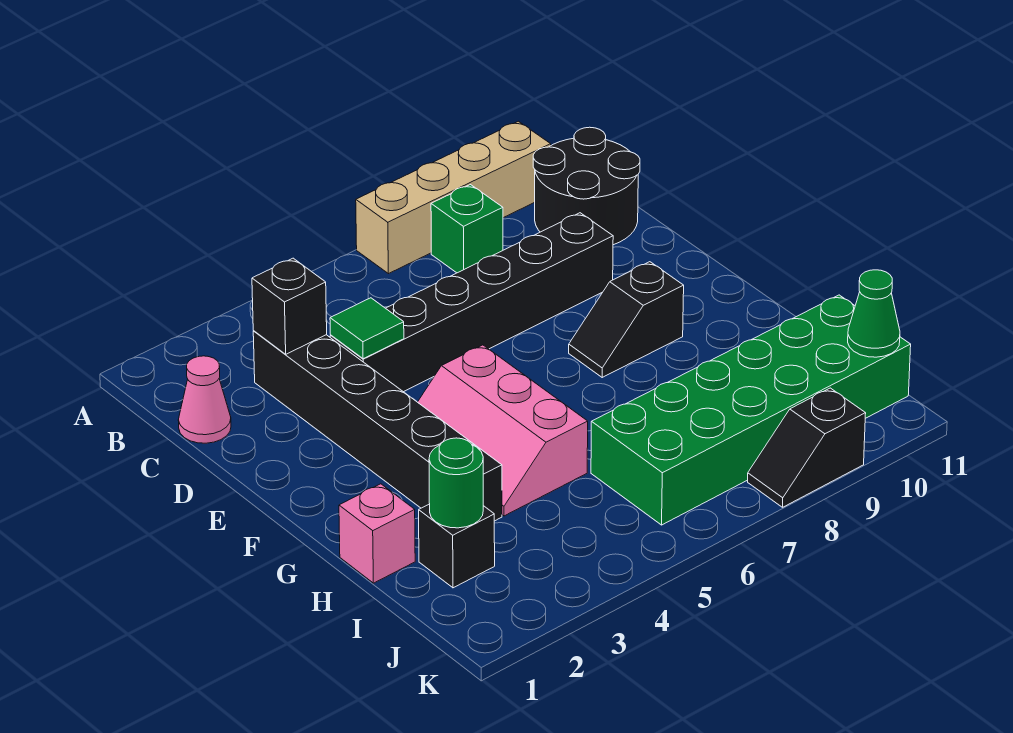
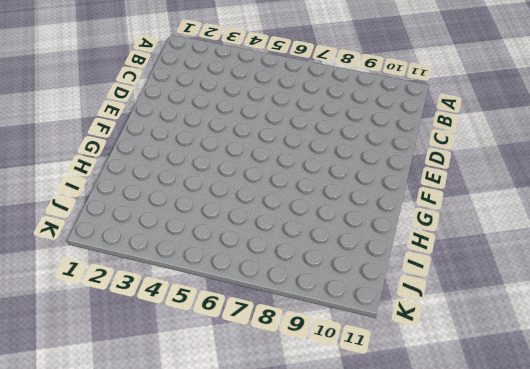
none -> tan brick A7:A10 level 1
none -> green brick B8 level 1
none -> black round brick B10:C11 level 1

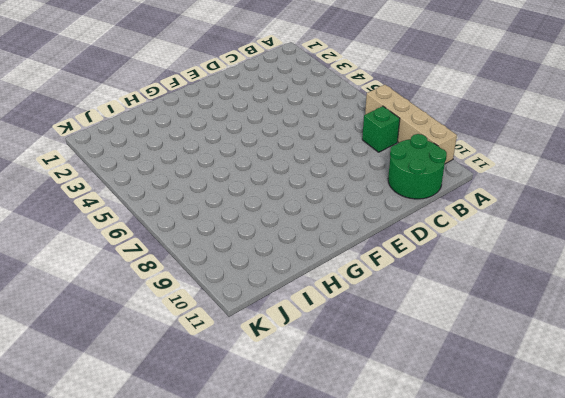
green round brick B10:C11 level 1 -> black round brick B10:C11 level 1
none -> pink cone C1 level 1
none -> black brick C3:H3 level 1
none -> black brick D4:D9 level 1

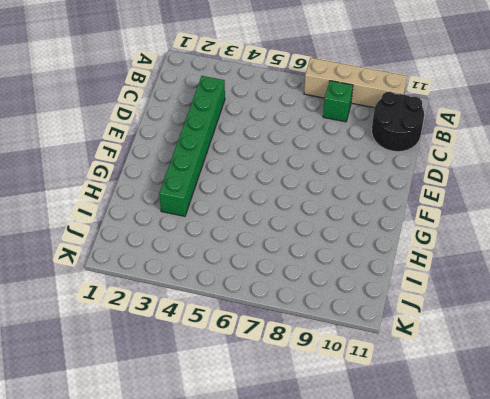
green brick C3:H3 level 1 -> black brick C3:H3 level 1
none -> pink cone C1 level 1
none -> black brick D4:D9 level 1
none -> pink slope F4:H5 level 1 top 5

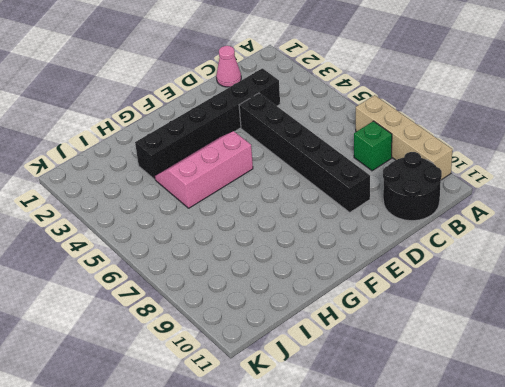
none -> black slope F8:F9 level 1 top 9
none -> pink brick H1 level 1
none -> black brick I2 level 1

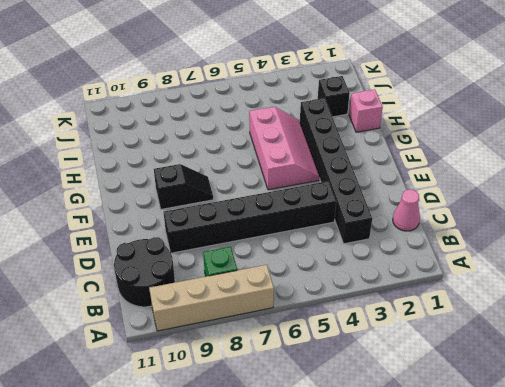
none -> green brick I6:J11 level 1
none -> black slope K8:K9 level 1 top 9
none -> black brick C3 level 2

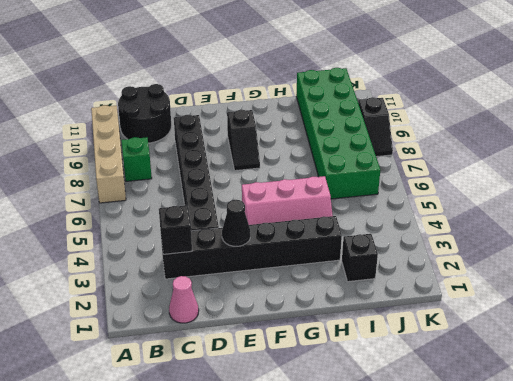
black cone E3 level 2 -> none
none -> pink brick H1 level 1
none -> green tile D4 level 2
none -> green round brick I2 level 2

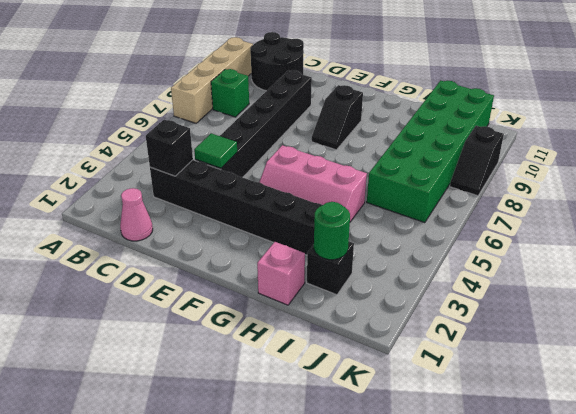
none -> green cone J11 level 2

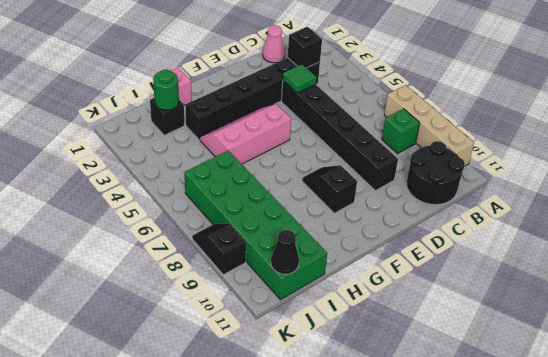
black cone J11 level 2 -> green cone J11 level 2

